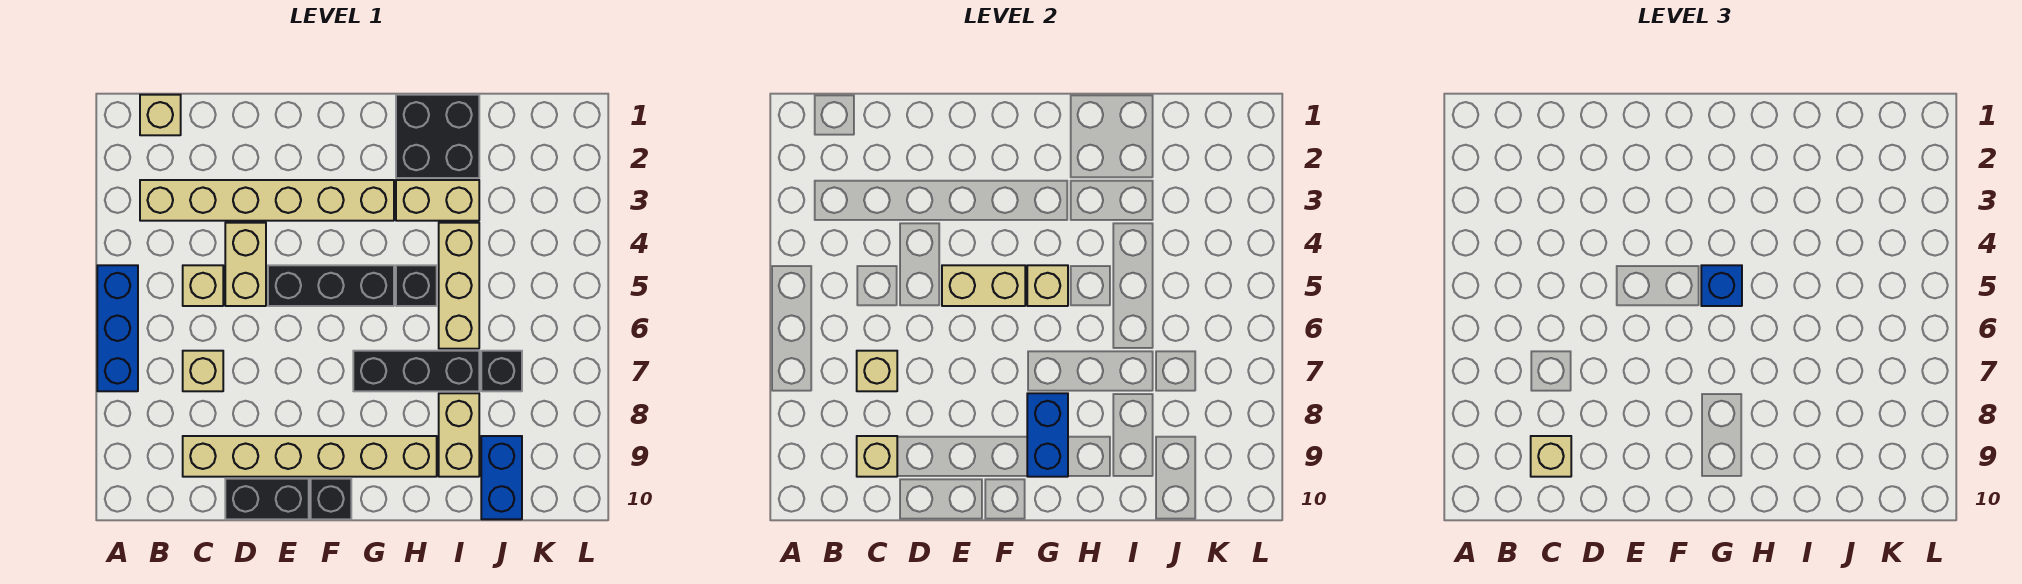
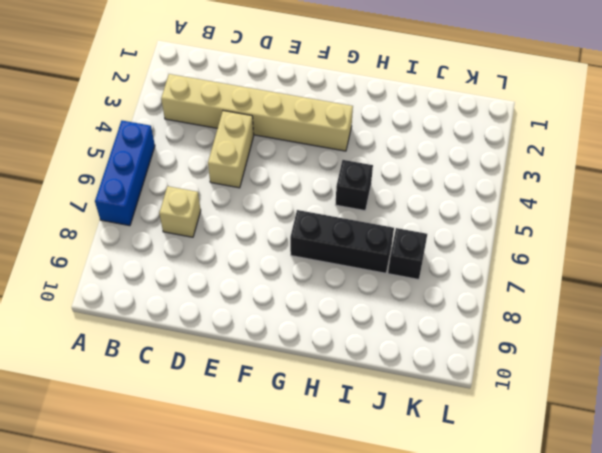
none -> tan brick B1 level 1
none -> tan brick C5 level 1
none -> tan brick C9:H9 level 1

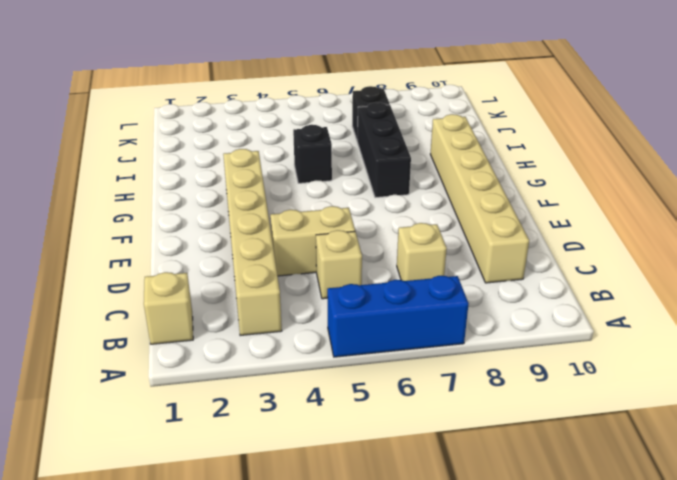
none -> black brick D10:E10 level 1
none -> black brick E5:G5 level 1
none -> black brick F10 level 1

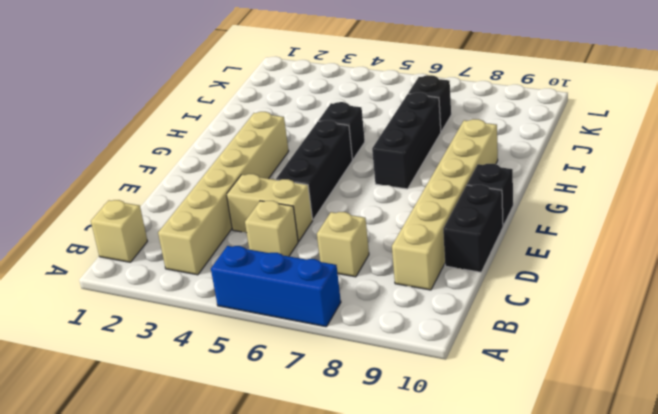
none -> black brick H1:I2 level 1
none -> tan brick H3:I3 level 1
none -> tan brick I4:I6 level 1

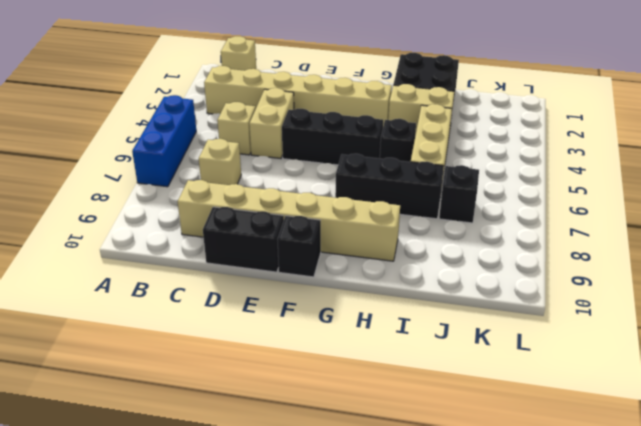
none -> tan brick I8:I9 level 1
none -> blue brick J9:J10 level 1
none -> tan brick C7 level 2

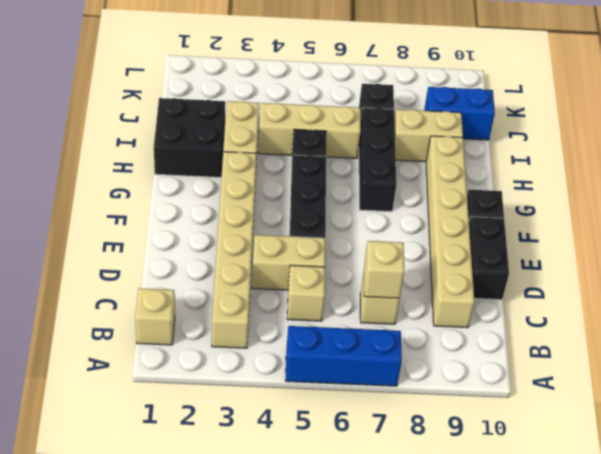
none -> tan brick C9 level 2
none -> tan brick E5:F5 level 2
none -> tan brick G5 level 2

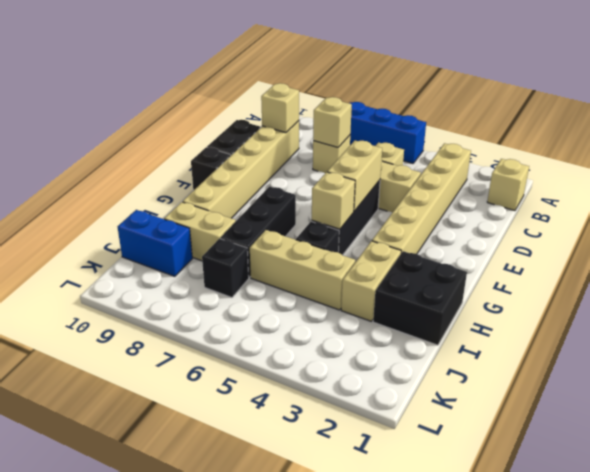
none -> blue brick G8:G9 level 2
none -> tan brick C9 level 3
none -> blue brick G5 level 3

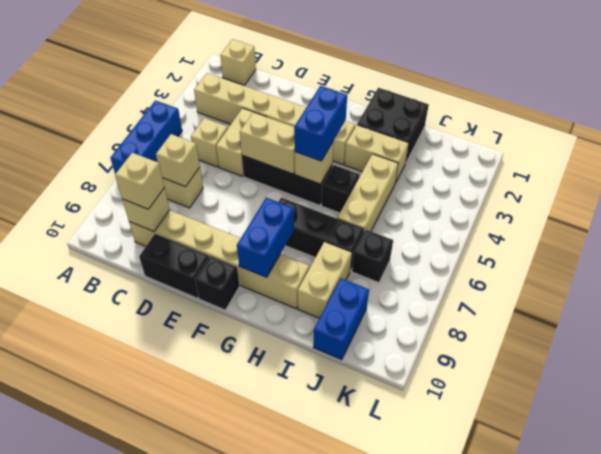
blue brick G4:G5 level 3 -> blue brick G5 level 3

